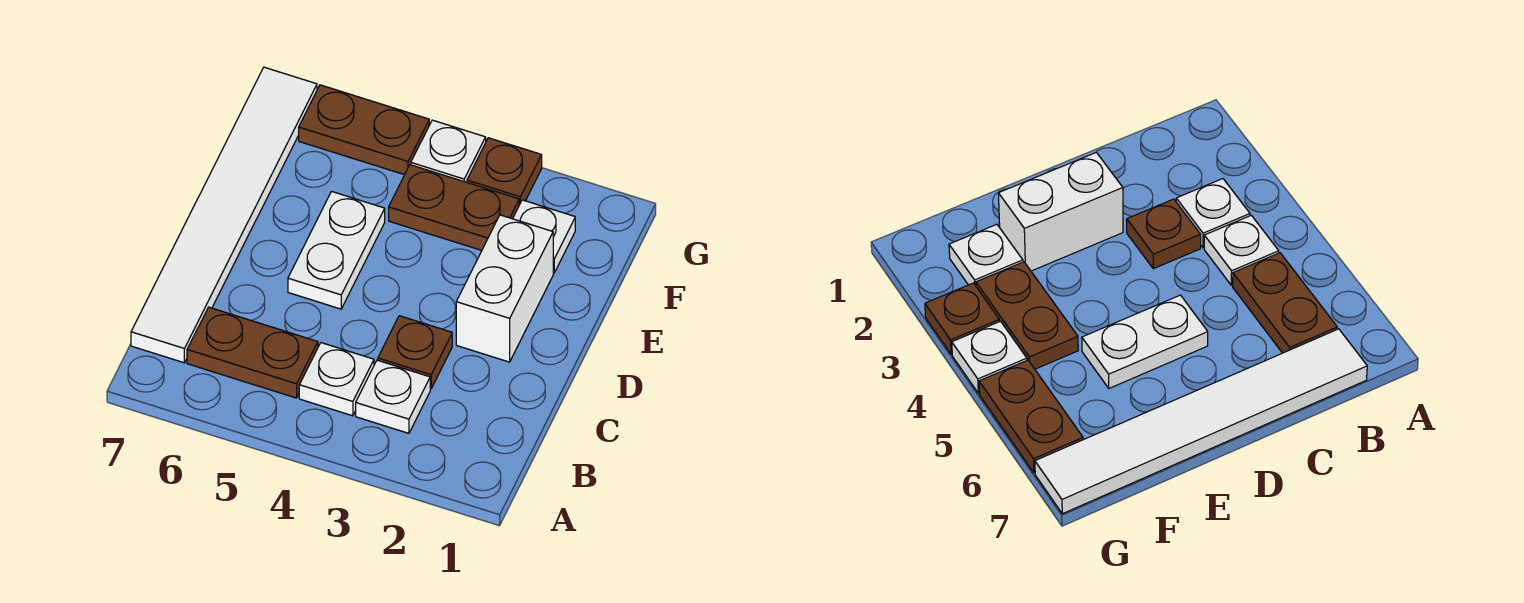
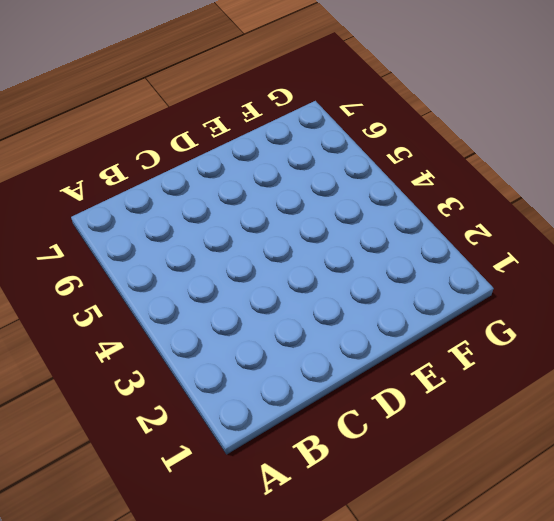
none -> white plate B3 level 1
none -> white plate B4 level 1
none -> brown plate B5:B6 level 1

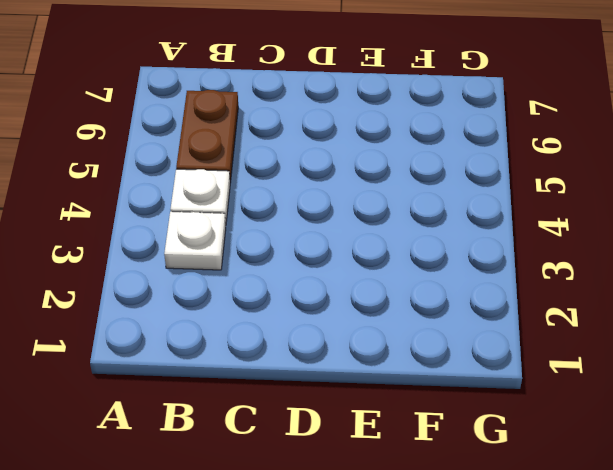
none -> white tile B7:G7 level 1
none -> brown plate C3 level 1
none -> white brick D2:E2 level 1

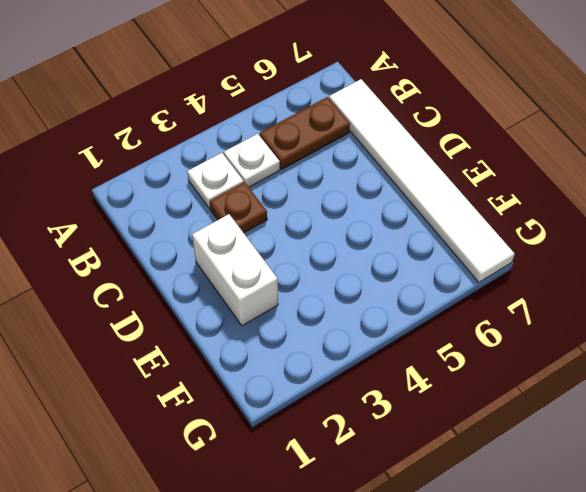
none -> white plate D5:E5 level 1
none -> white plate F2 level 1
none -> brown plate F3:F4 level 1

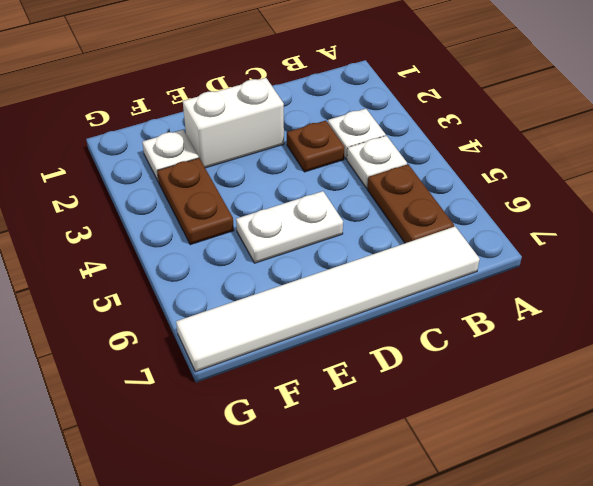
none -> brown plate G3 level 1
none -> white plate G4 level 1
none -> brown plate G5:G6 level 1

